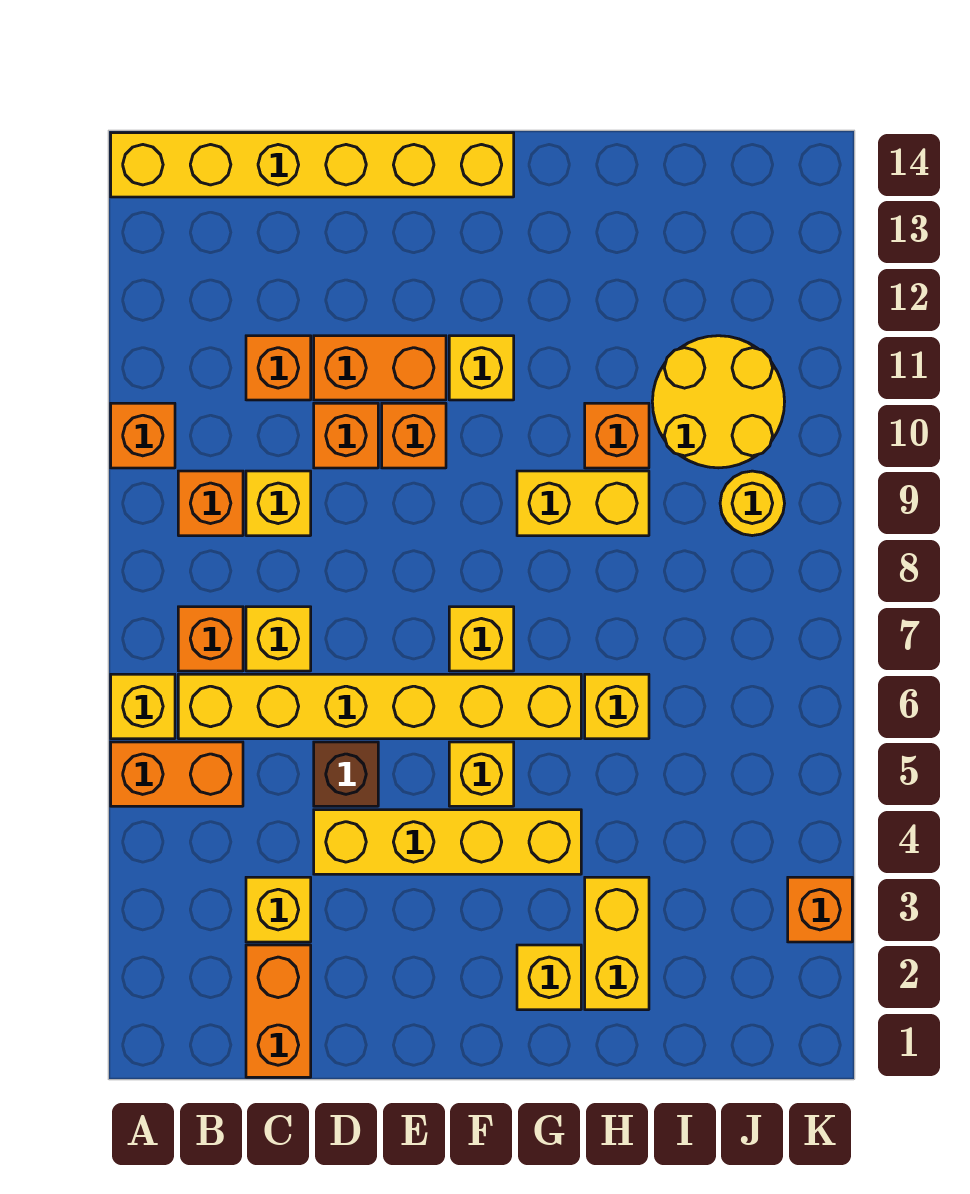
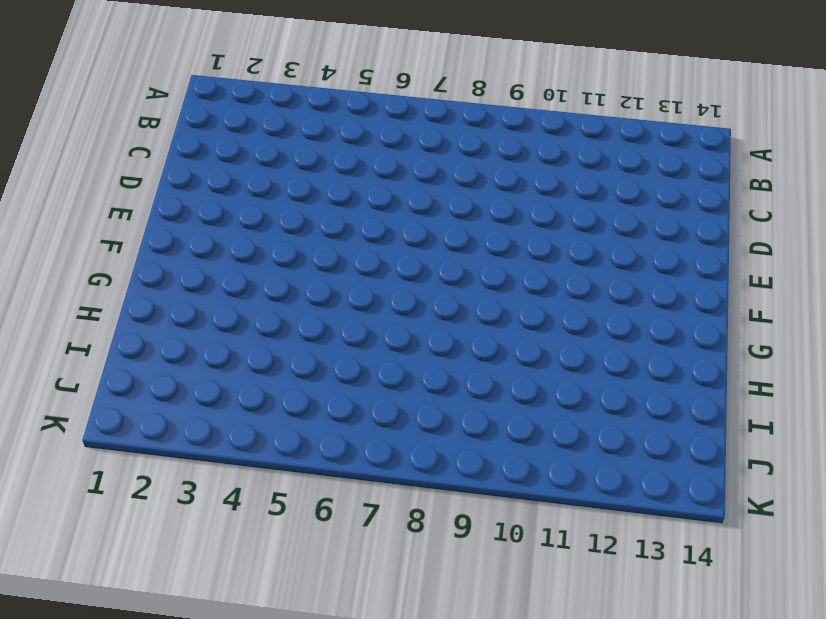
none -> orange brick A5:B5 level 1
none -> yellow brick A6 level 1
none -> orange brick A10 level 1

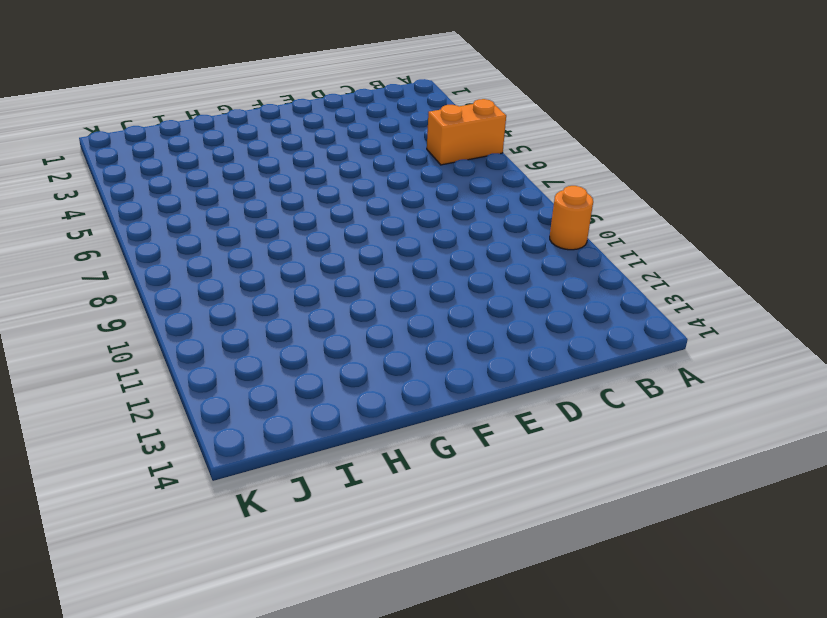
orange round brick A10 level 1 -> orange brick A10 level 1
none -> yellow brick A6 level 1
none -> yellow brick A14:F14 level 1
none -> yellow brick B6:G6 level 1

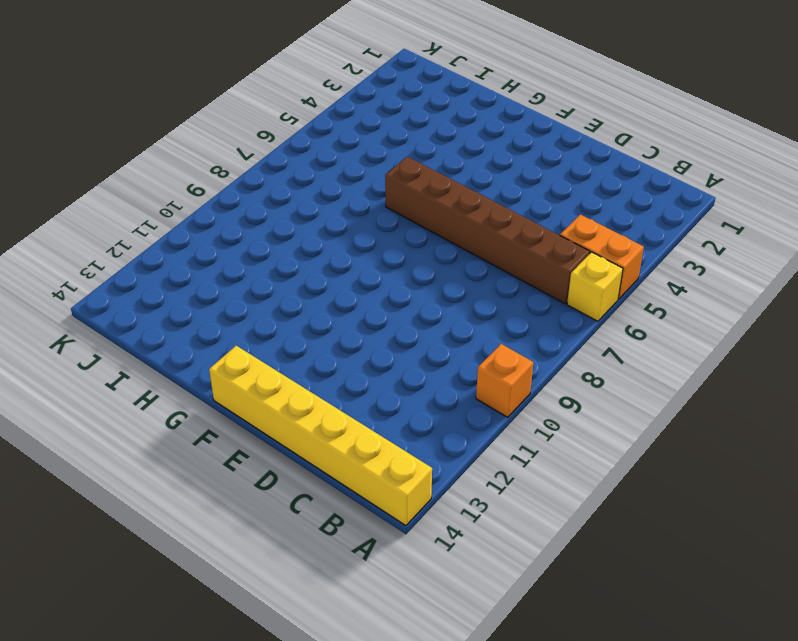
brown brick B6:G6 level 1 -> yellow brick B6:G6 level 1
none -> orange brick B7 level 1
none -> orange brick B9 level 1
none -> orange brick C1:C2 level 1

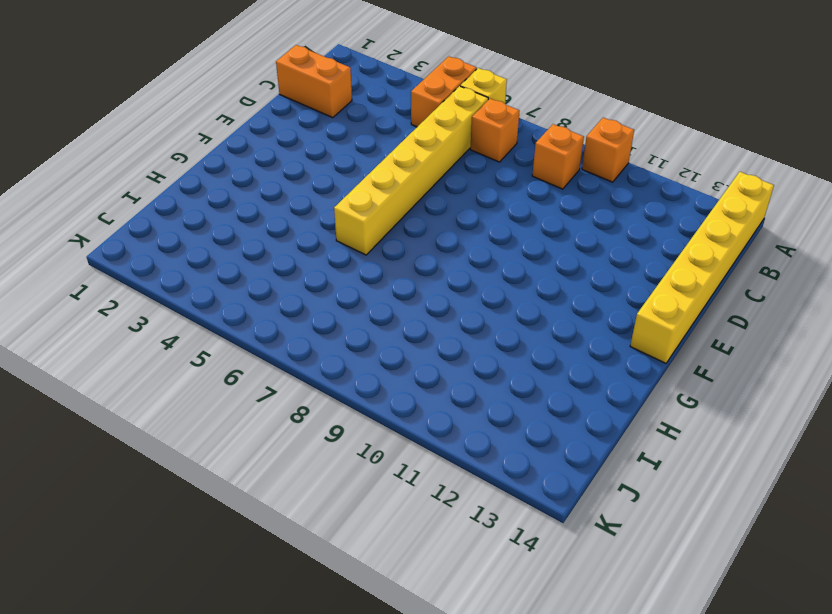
none -> yellow brick C3 level 1
none -> yellow brick C7 level 1
none -> yellow brick C9 level 1

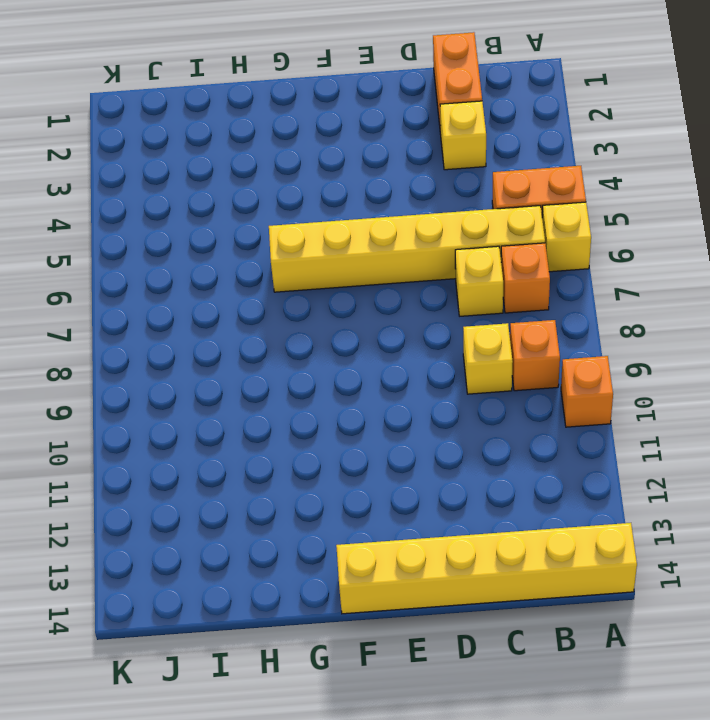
none -> orange brick C11 level 1
none -> yellow brick D4:G4 level 1
none -> brown brick D5 level 1

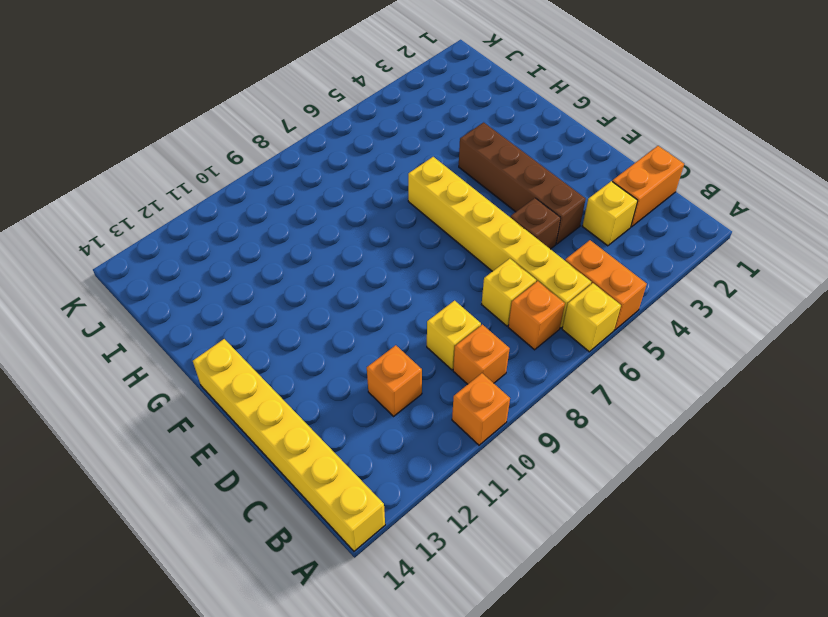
brown brick D4:G4 level 1 -> yellow brick D4:G4 level 1
none -> orange brick D10 level 1
none -> orange brick D11:E11 level 1
none -> orange brick E10 level 1

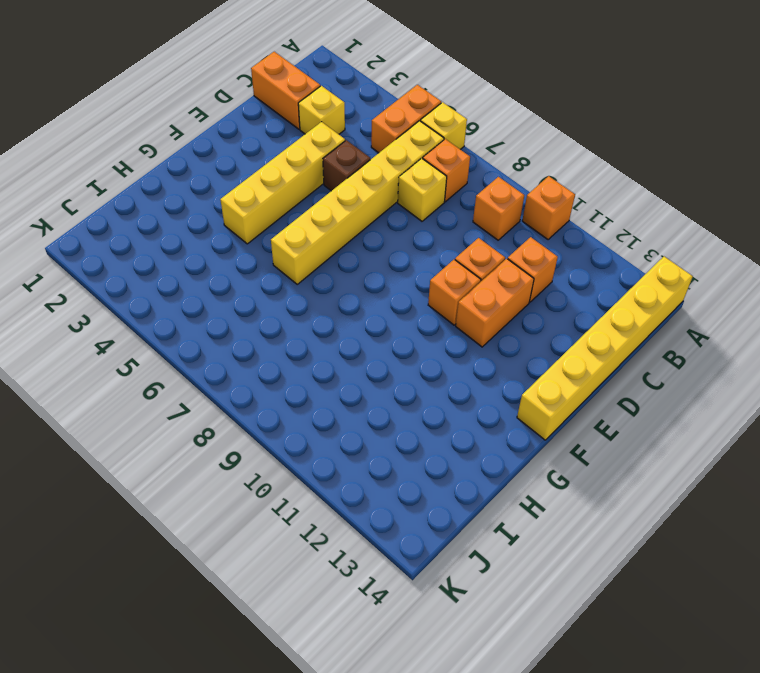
none -> yellow brick C9 level 1
none -> yellow brick F5 level 1
none -> yellow brick F7 level 1

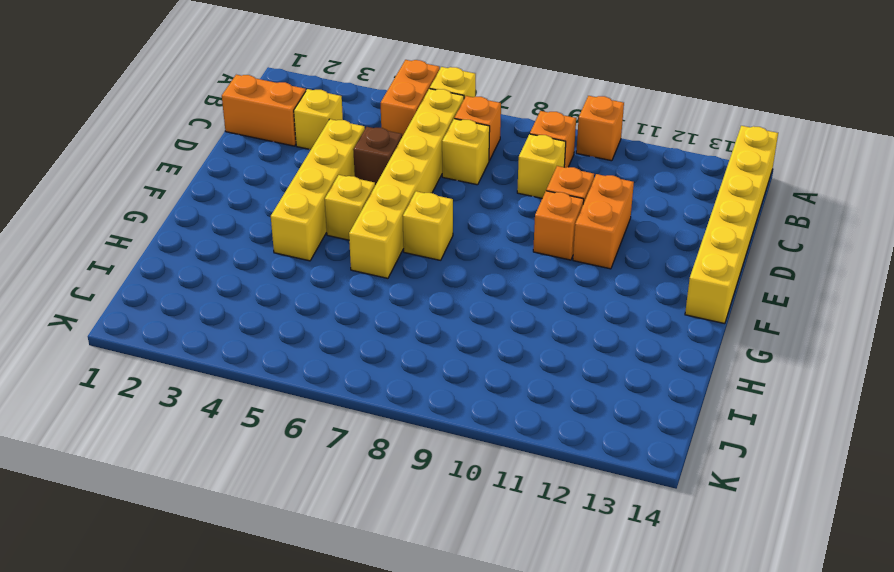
none -> orange brick C11 level 1
none -> yellow brick F11 level 1
none -> yellow brick G2 level 1

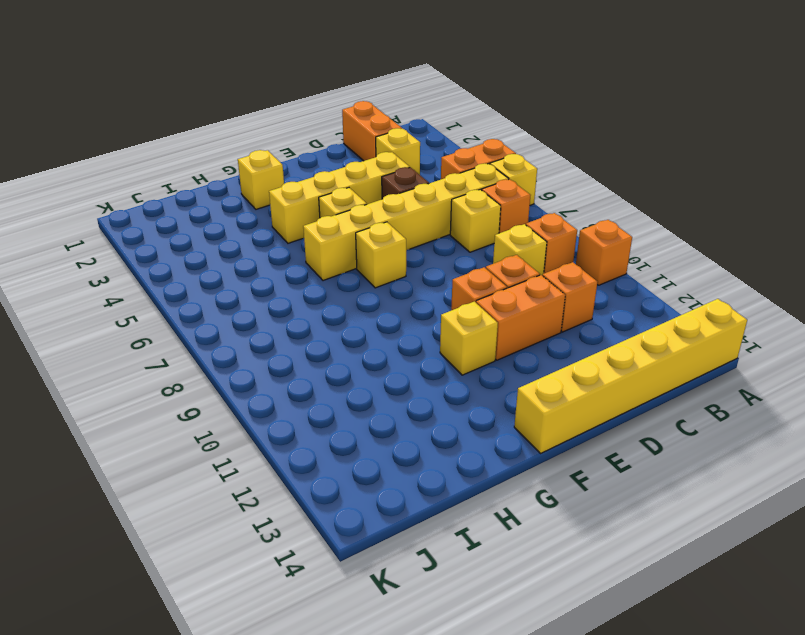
none -> yellow brick G9:H9 level 1
none -> yellow brick H2:H3 level 1
none -> yellow brick H6 level 1

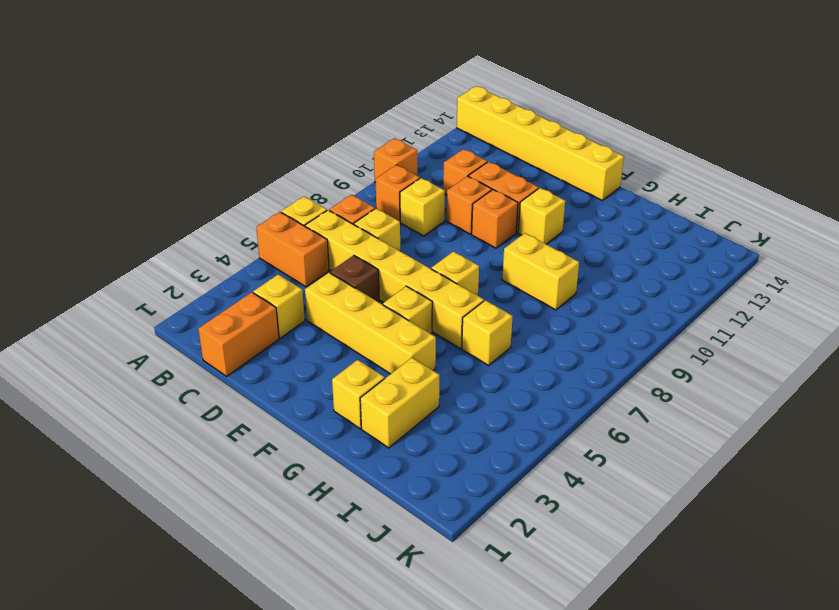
none -> orange brick H10 level 1
none -> yellow round brick I10:J11 level 1
none -> yellow round brick J9 level 1

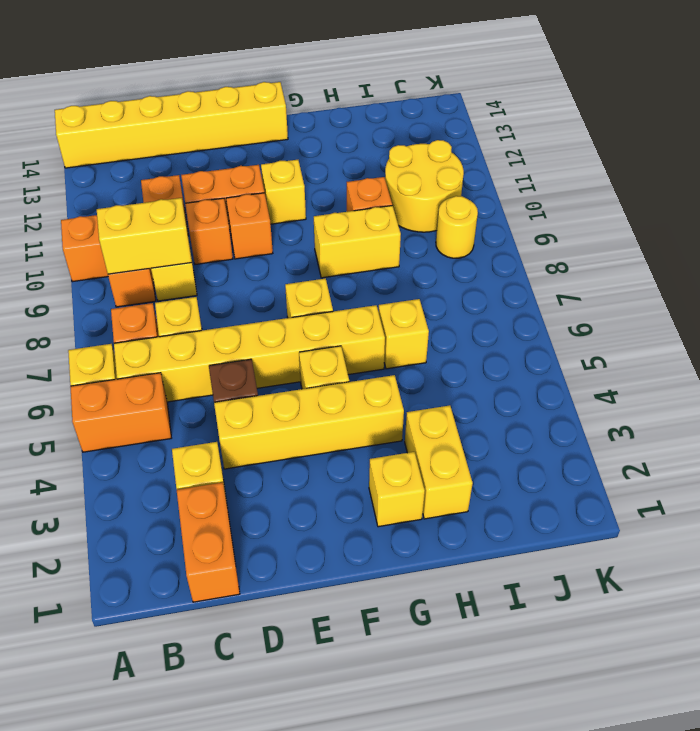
yellow brick B9:C9 level 2 -> none
none -> orange brick K3 level 1

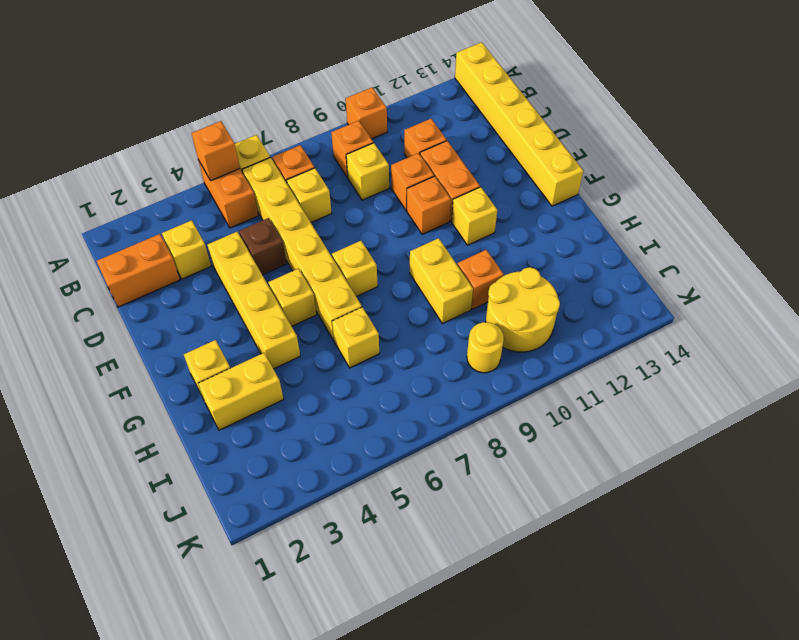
orange brick A5 level 2 -> orange brick K3 level 1

